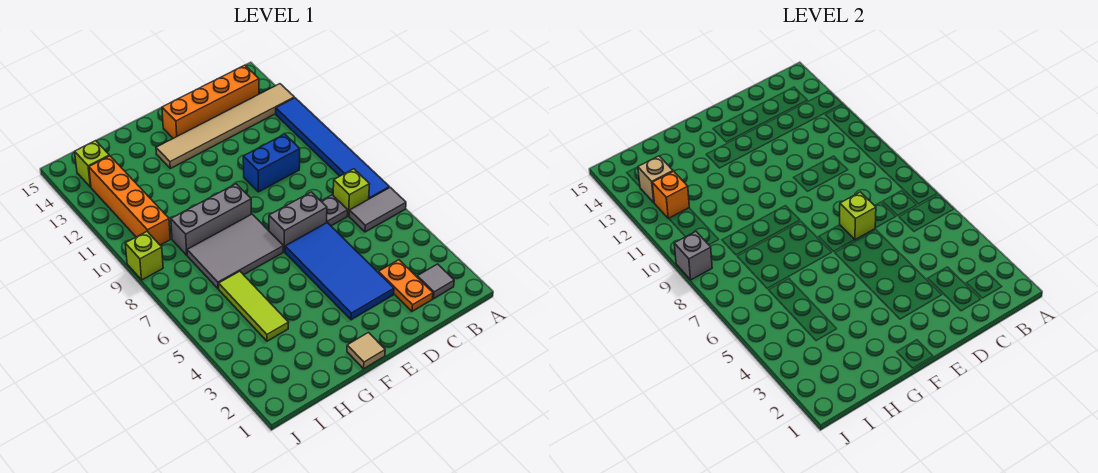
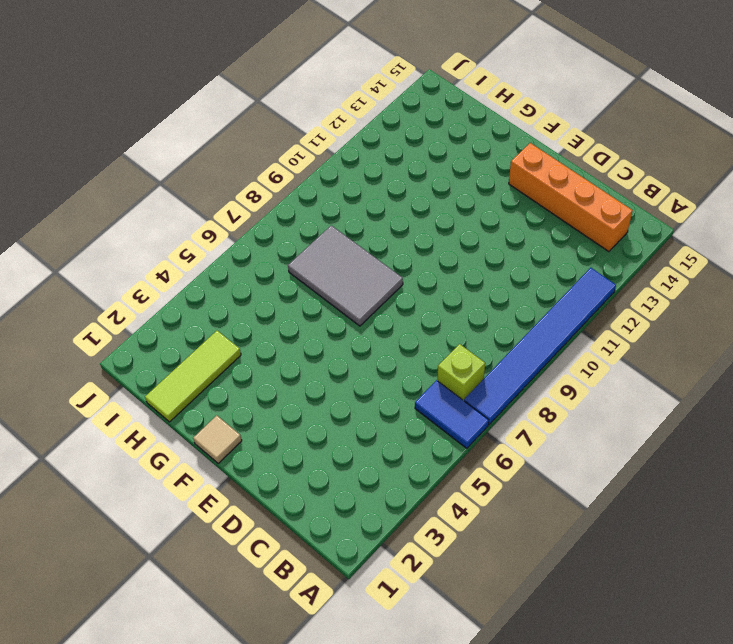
blue tile A6:B6 level 1 -> grey tile A6:B6 level 1
lime tile H1:H3 level 1 -> lime tile H4:H6 level 1
none -> tan tile A13:F13 level 1
none -> grey tile B2 level 1
none -> orange plate C2:C3 level 1

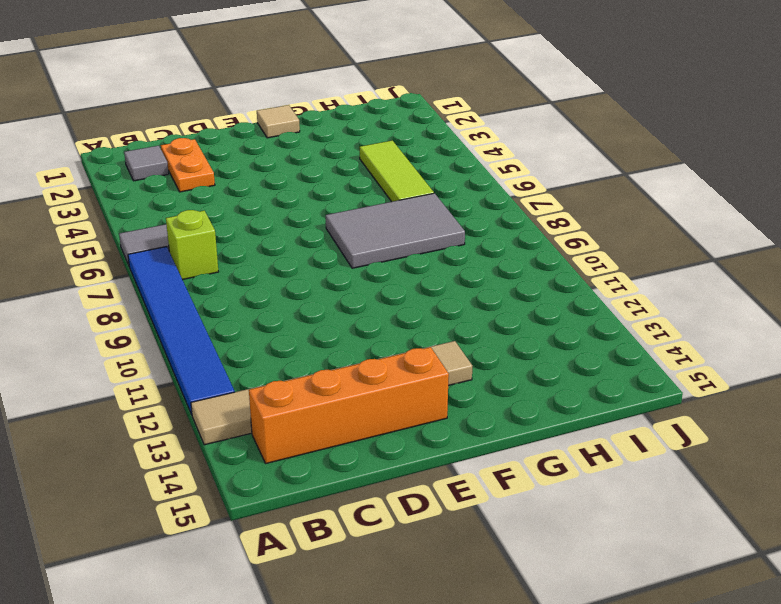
none -> grey plate C7 level 1
none -> blue brick C10:D10 level 1
none -> blue tile D3:E6 level 1

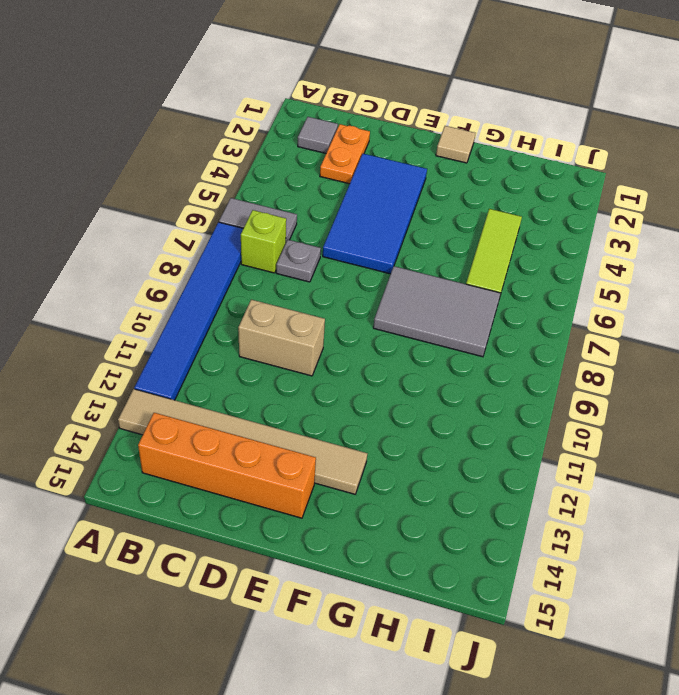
tan brick C10:D10 level 1 -> blue brick C10:D10 level 1
none -> grey brick D7:E7 level 1
none -> grey brick F9:H9 level 1
none -> orange brick I10:I13 level 1

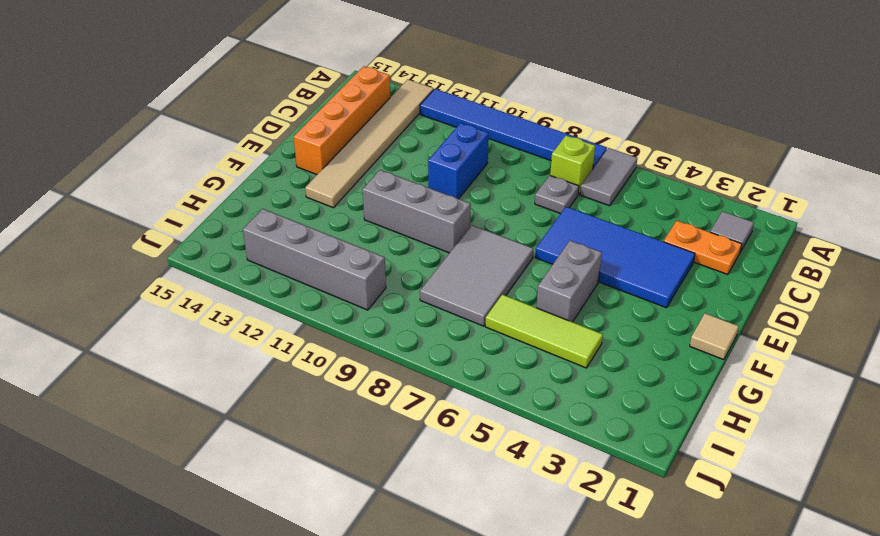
grey brick F5:G5 level 1 -> grey brick D7:E7 level 1
grey brick F9:F11 level 1 -> grey brick F9:H9 level 1
grey brick I10:I13 level 1 -> orange brick I10:I13 level 1
none -> lime brick I14 level 1
none -> lime brick J9 level 1
none -> lime brick D7 level 2

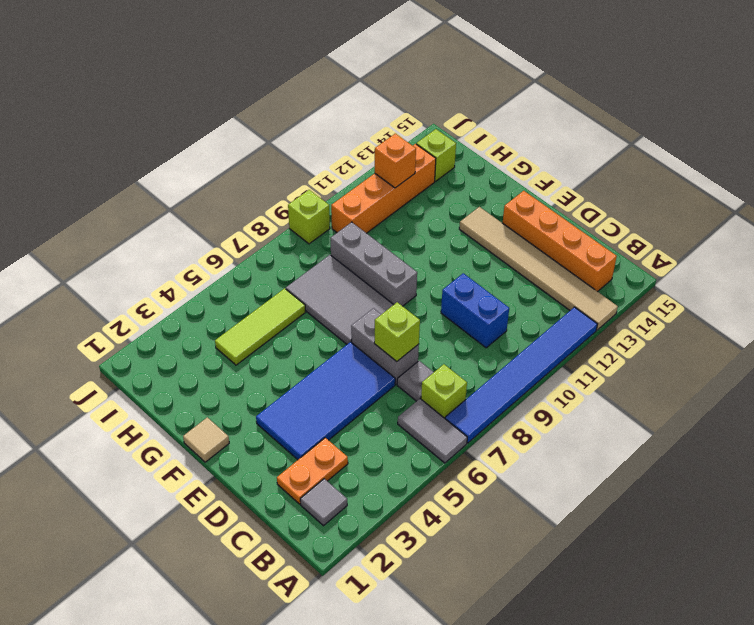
none -> tan brick I13 level 2
none -> grey brick J9 level 2

